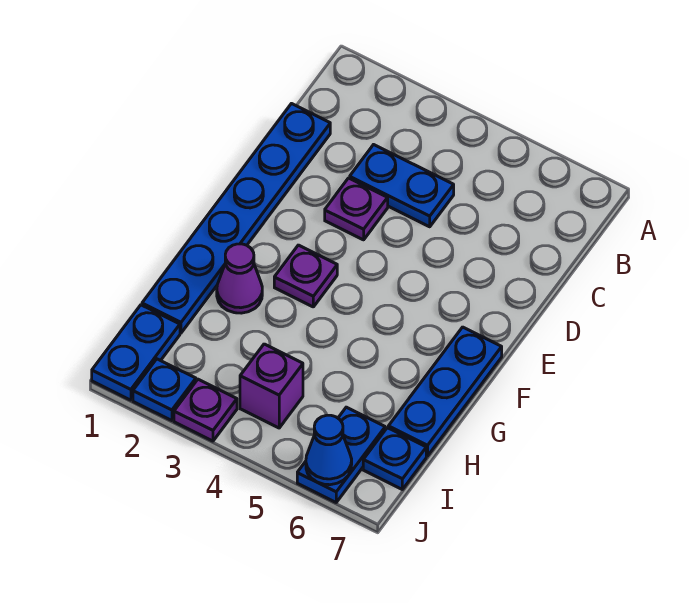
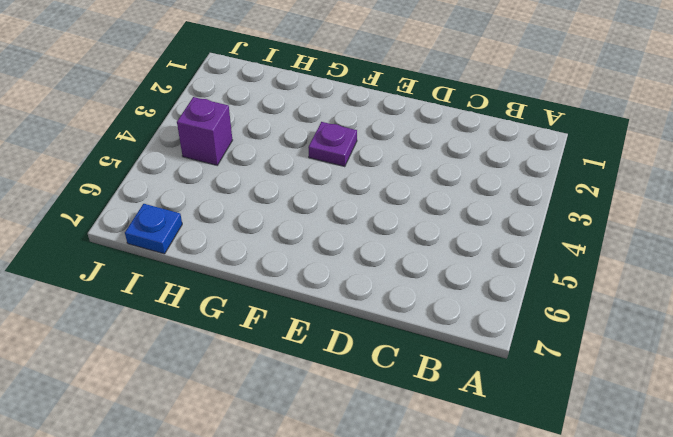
none -> blue plate C1:H1 level 1
none -> blue plate C3:C4 level 1
none -> purple plate D3 level 1

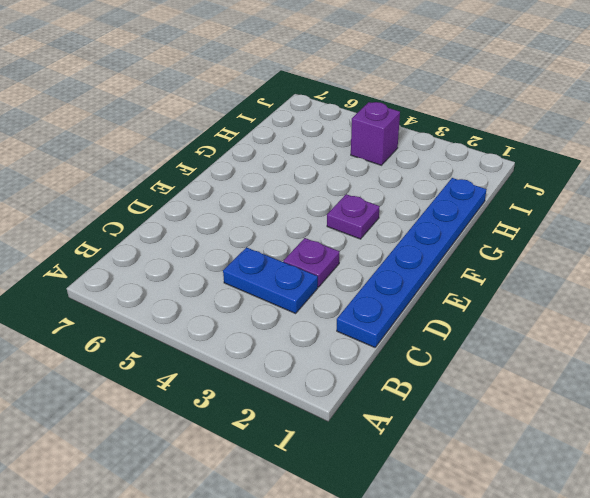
none -> blue plate F7:H7 level 1
none -> purple cone G2 level 1
none -> blue plate I1:J1 level 1

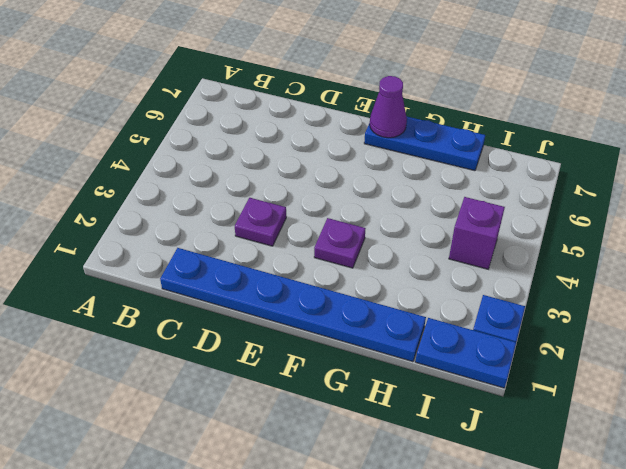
purple cone F7 level 2 -> purple cone G2 level 1
none -> blue plate C3:C4 level 1
none -> blue plate I6:J6 level 1
none -> blue plate I7 level 1

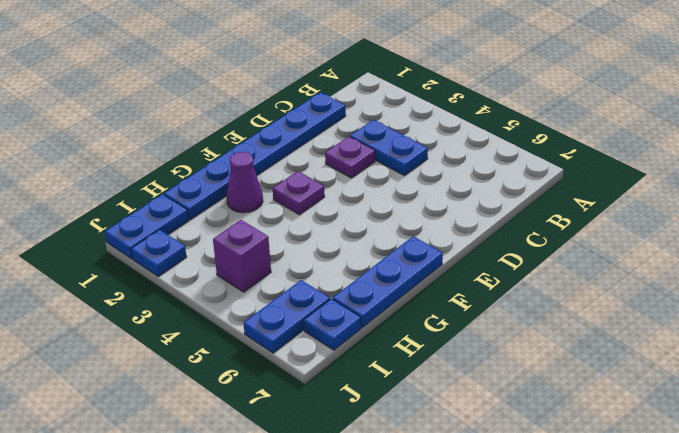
none -> purple plate J3 level 1
none -> blue cone J6 level 2

